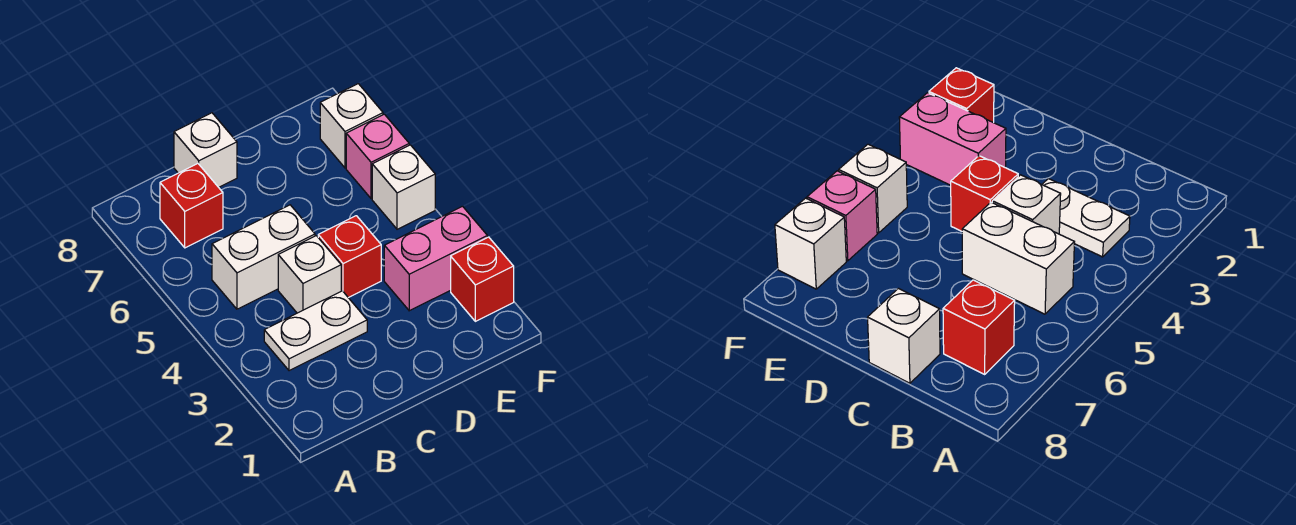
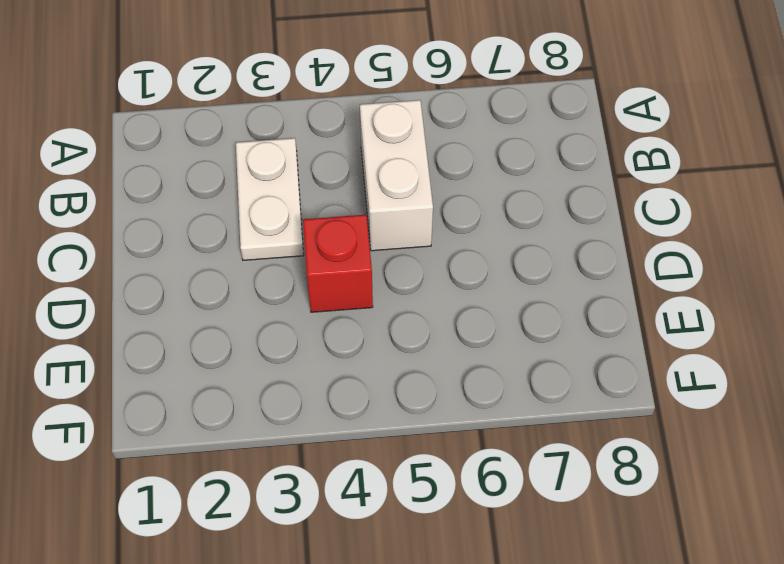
none -> red brick B7 level 1
none -> white brick C4 level 1

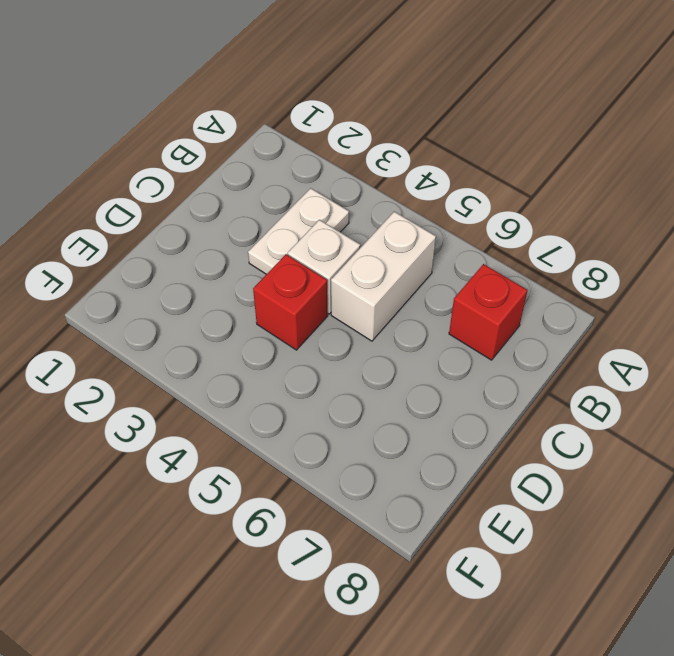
none -> white brick C8 level 1
none -> pink brick E3:F3 level 1

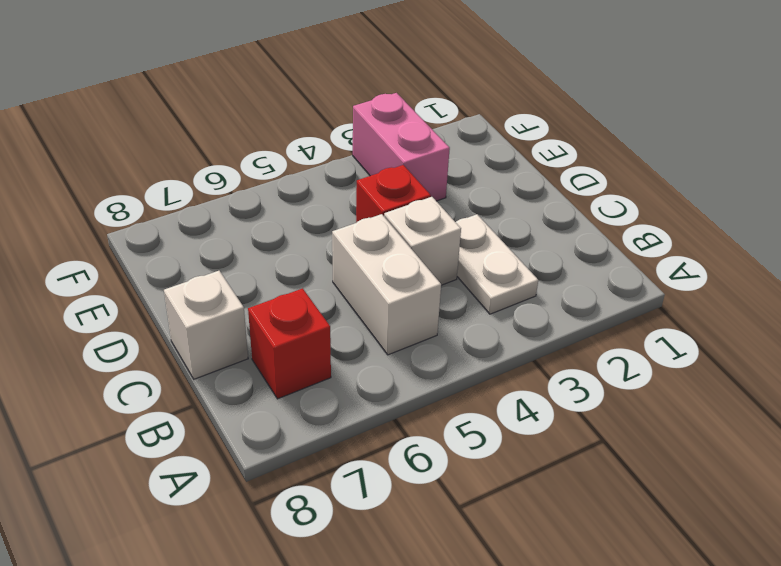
none -> red brick F2 level 1
none -> white brick F5 level 1

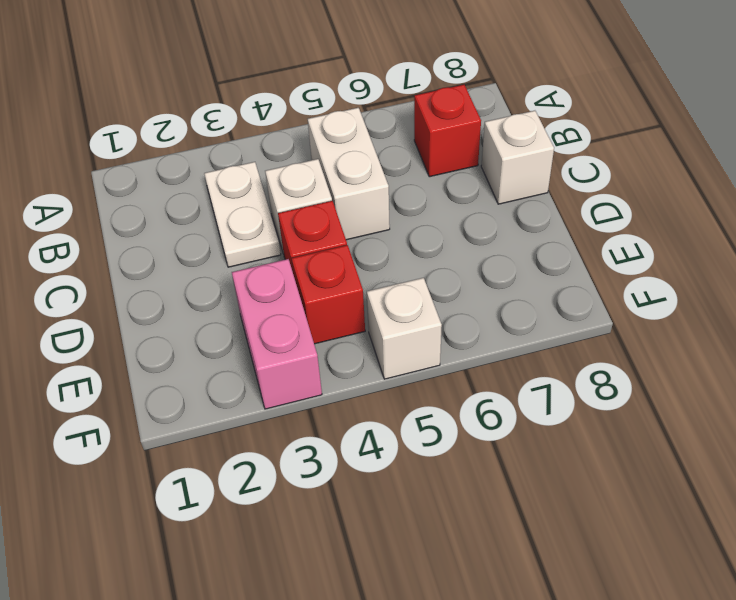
red brick E4 level 1 -> red brick F2 level 1
none -> pink brick F6 level 1
none -> white brick F7 level 1

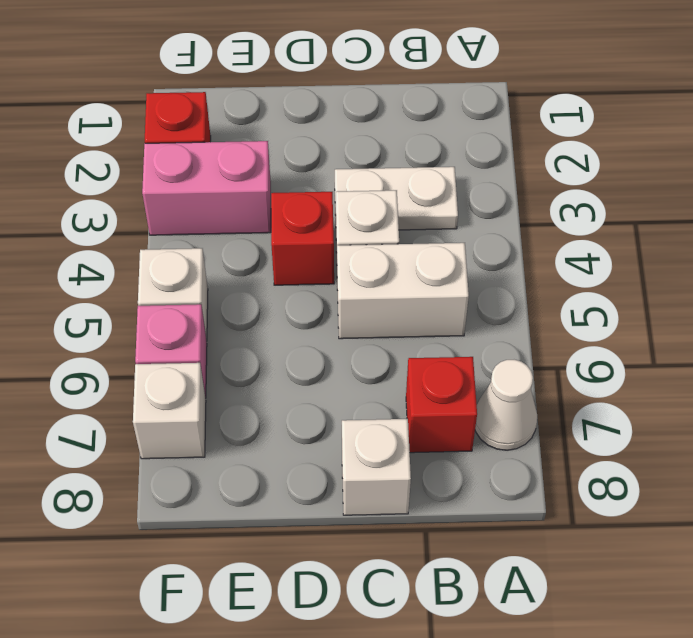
white cone A7 level 1 -> none

